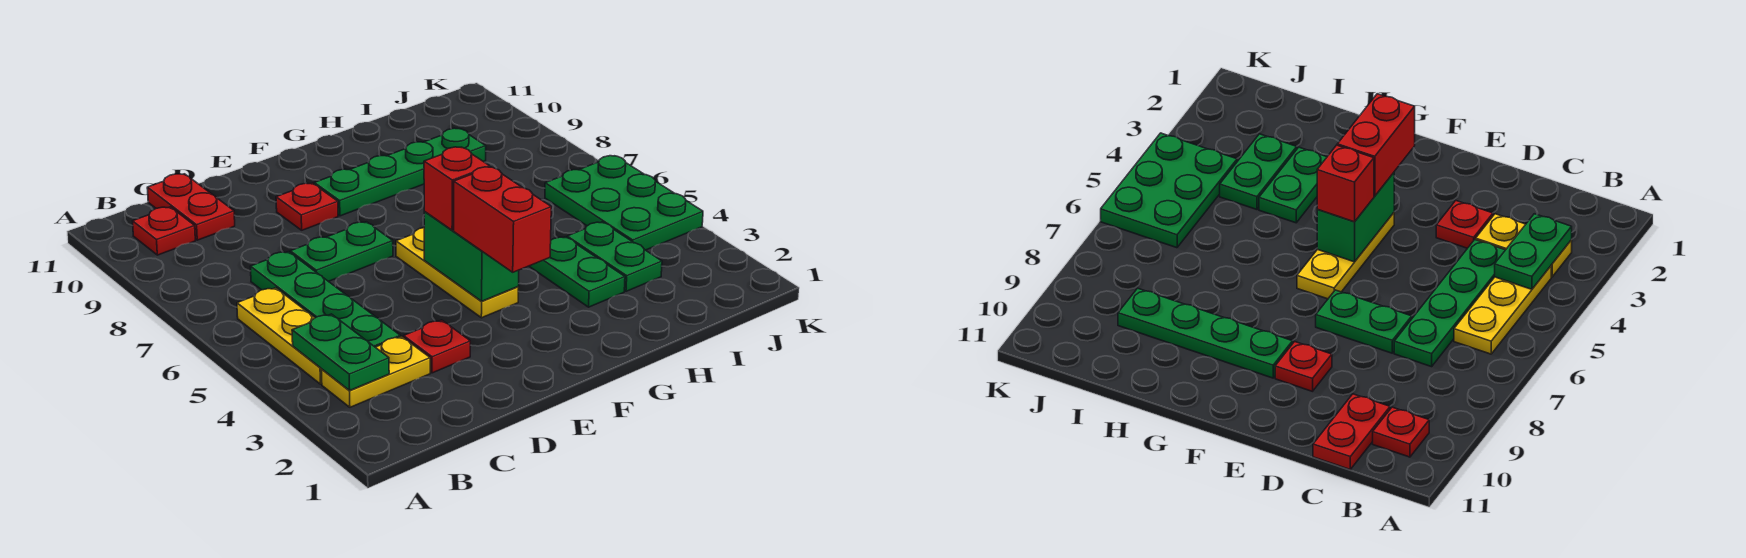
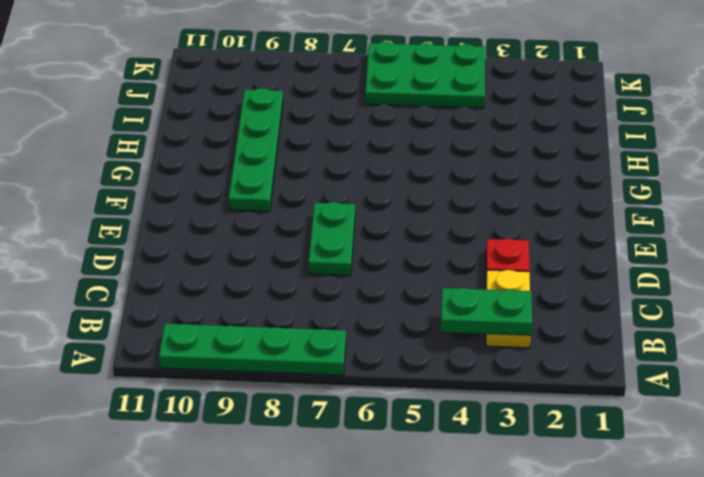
green plate A7:A10 level 1 -> green plate C4:C7 level 1
none -> yellow plate B4:B6 level 1
none -> red plate B10 level 1
none -> red plate C10:C11 level 1

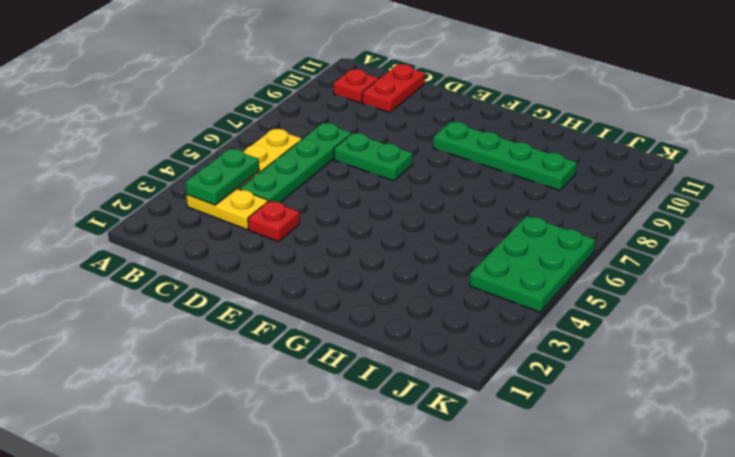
none -> red plate E9 level 1
none -> yellow plate F4:F6 level 1
none -> green plate H3:H4 level 1

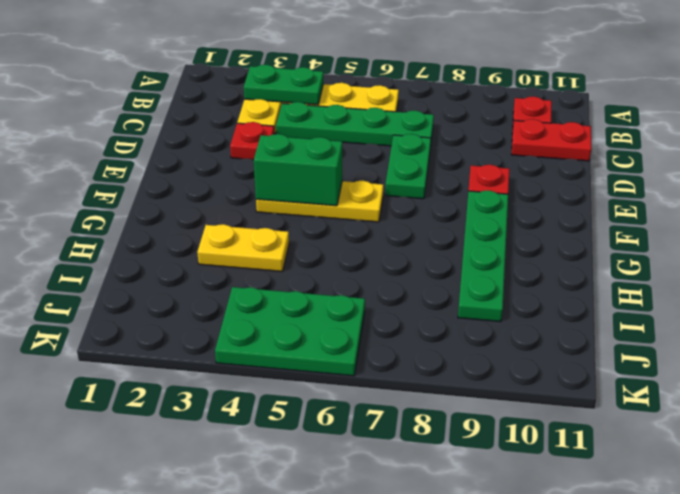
yellow plate H3:H4 level 1 -> green plate H3:H4 level 1
none -> green plate I3:I4 level 1
none -> red brick F3:F4 level 3
none -> red brick F5 level 3

